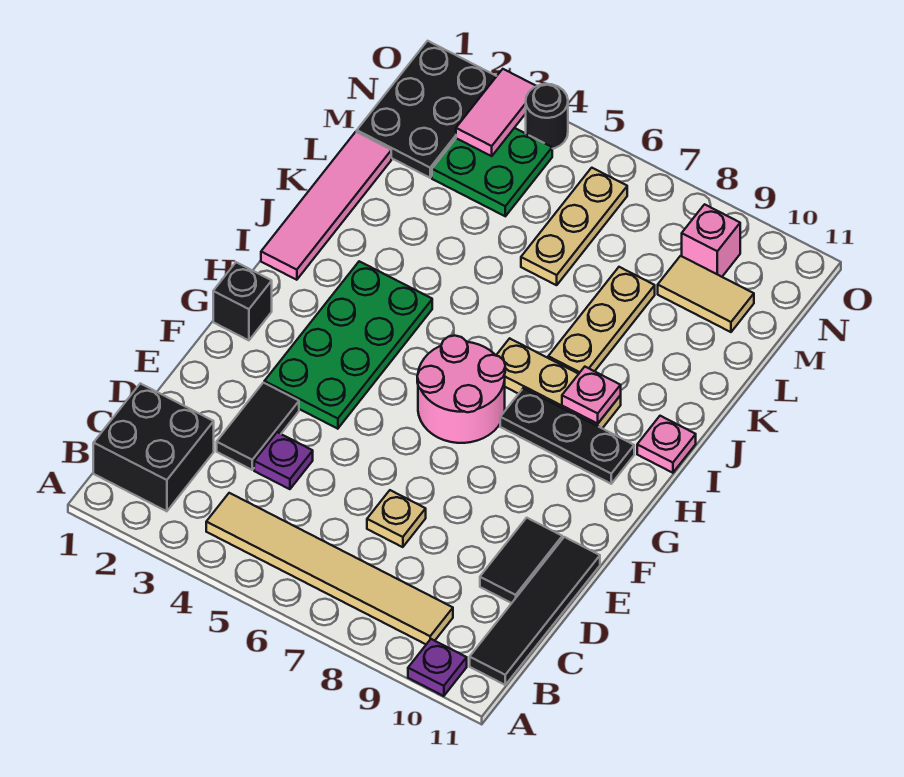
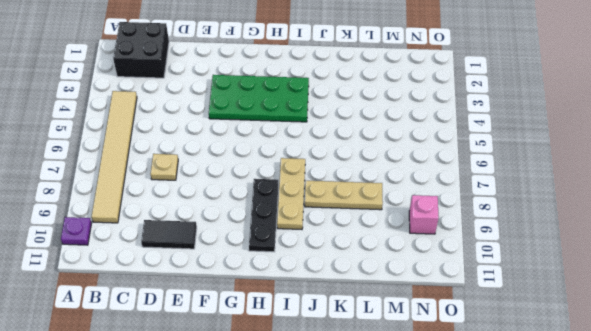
none -> black tile B11:E11 level 1
none -> black tile D3:E3 level 1
none -> purple plate D4 level 1

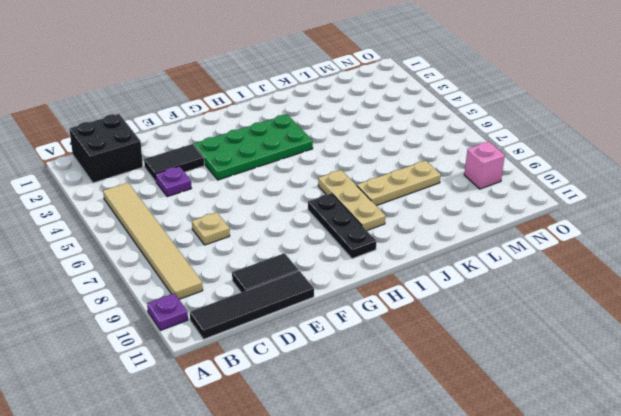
none -> black brick G1 level 1
none -> pink round brick G6:H7 level 1
none -> pink tile I1:L1 level 1

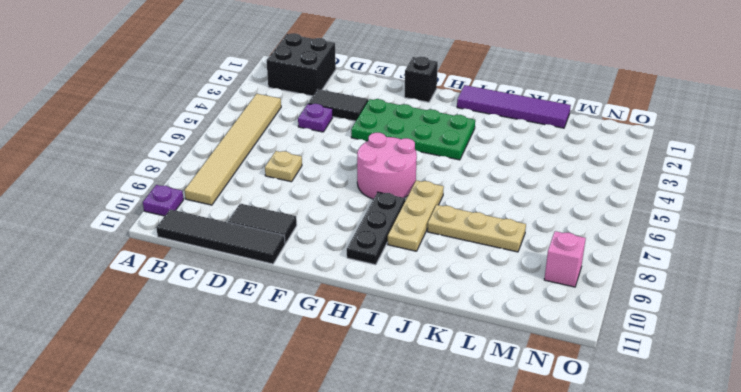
purple tile I1:L1 level 1 -> pink tile I1:L1 level 1
none -> pink plate I11 level 1
none -> tan plate L6:N6 level 1
none -> black plate M1:O2 level 1

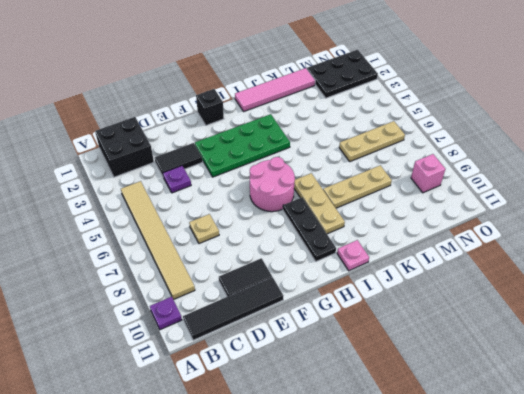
none -> green plate M3:N4 level 1
none -> tan tile M9:M10 level 1
none -> black round brick O4 level 1

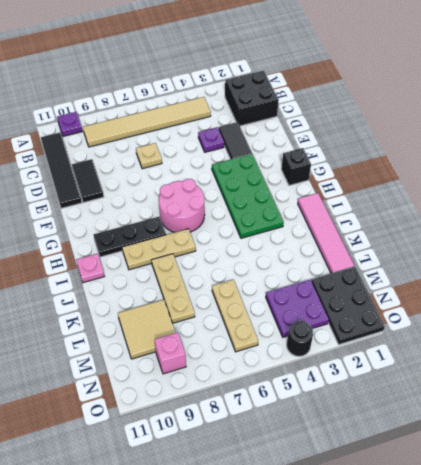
tan tile L9:M10 level 1 -> tan tile M9:M10 level 1
purple plate M3:N4 level 1 -> green plate M3:N4 level 1
none -> pink plate I9 level 2
none -> pink tile N3:O3 level 2

